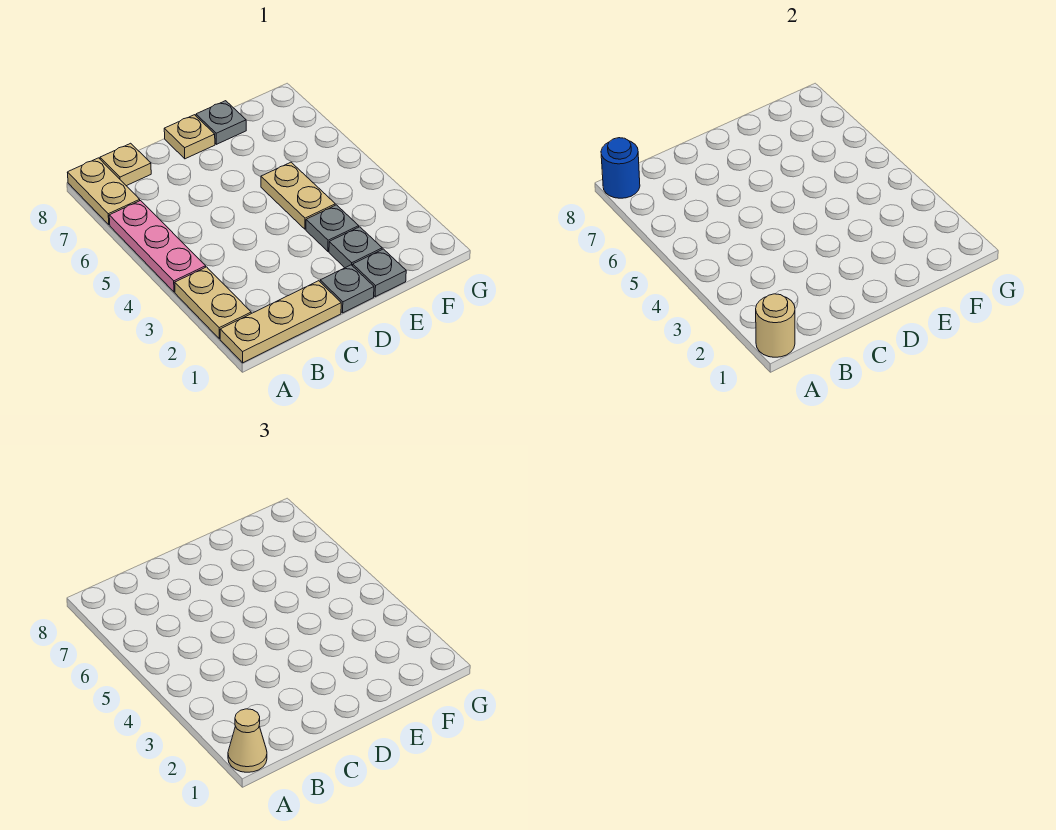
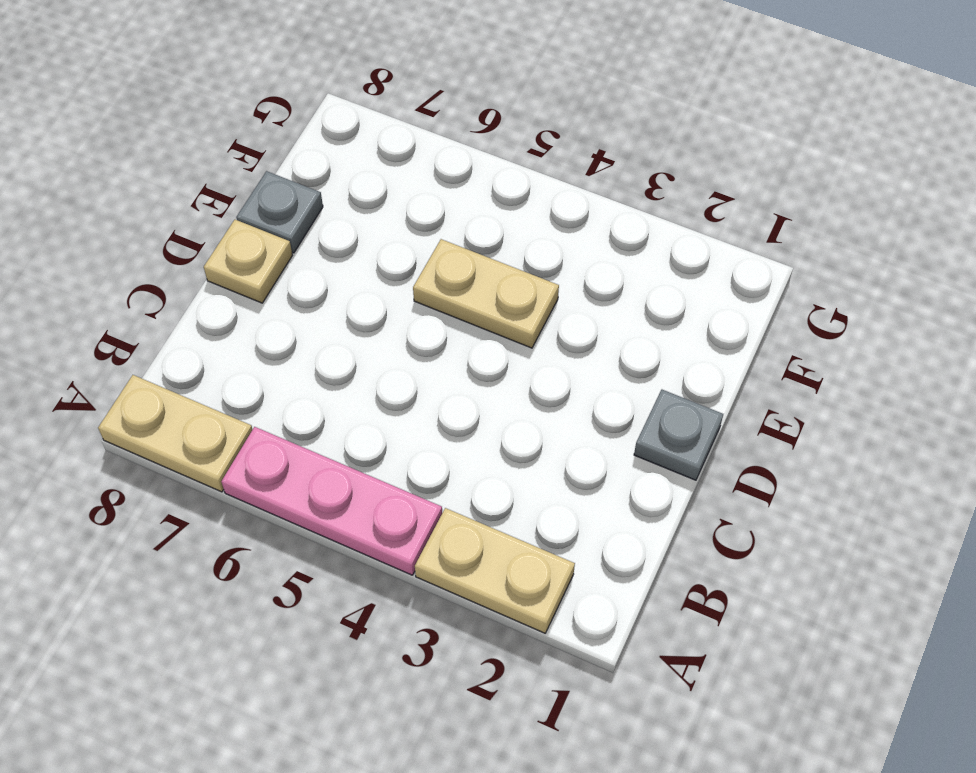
none -> tan plate A1:C1 level 1
none -> tan plate B8 level 1
none -> grey plate E1 level 1

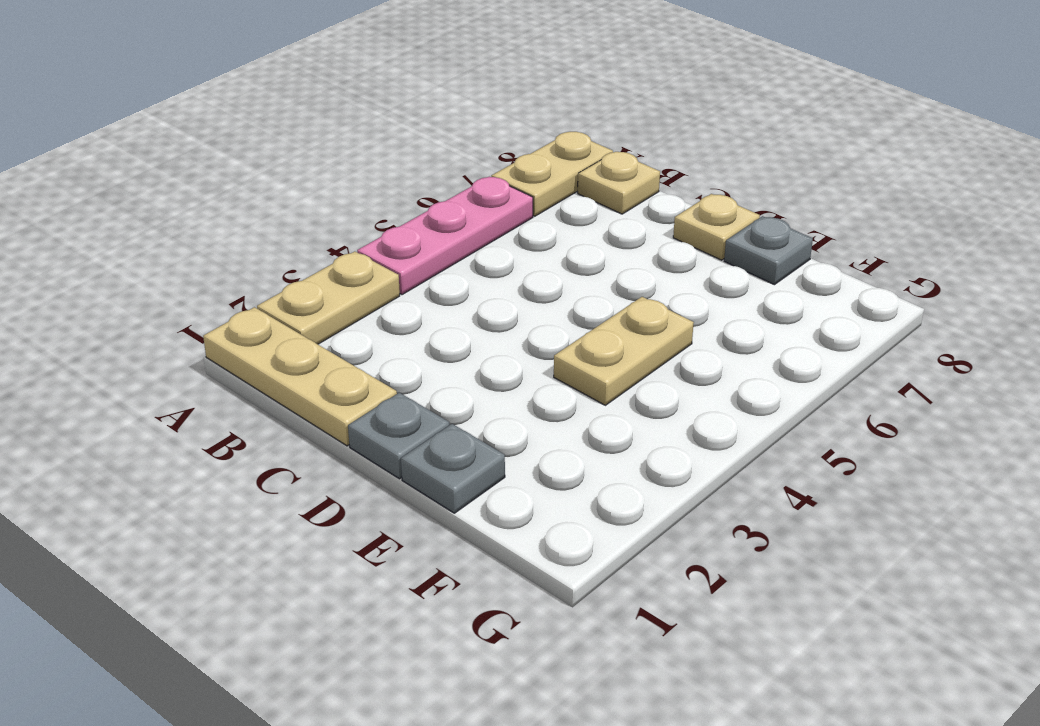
none -> grey plate E2 level 1
none -> grey plate E3 level 1
none -> tan round brick A1 level 2

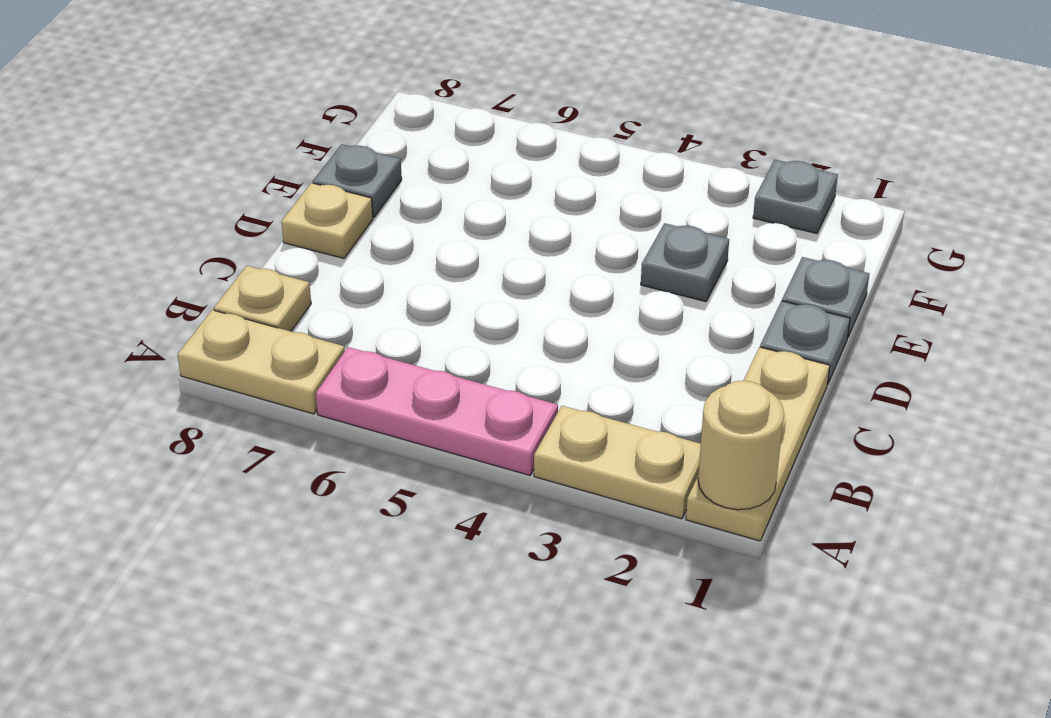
grey plate G2 level 1 -> grey plate E2 level 1
none -> tan plate E4:E5 level 1
none -> blue round brick A8 level 2
none -> tan cone A1 level 3

